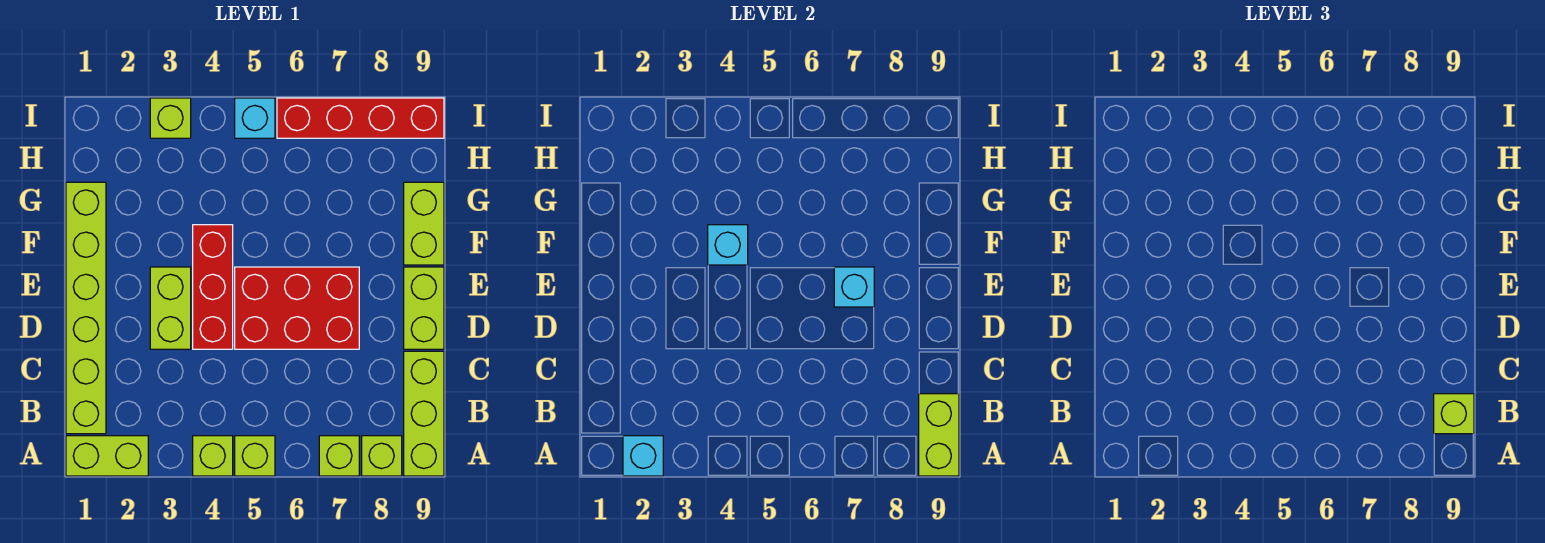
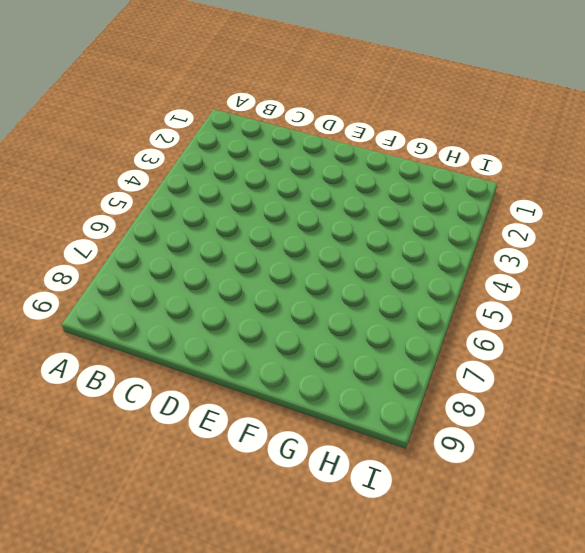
none -> lime brick A1:A2 level 1
none -> lime brick A4 level 1
none -> lime brick A5 level 1

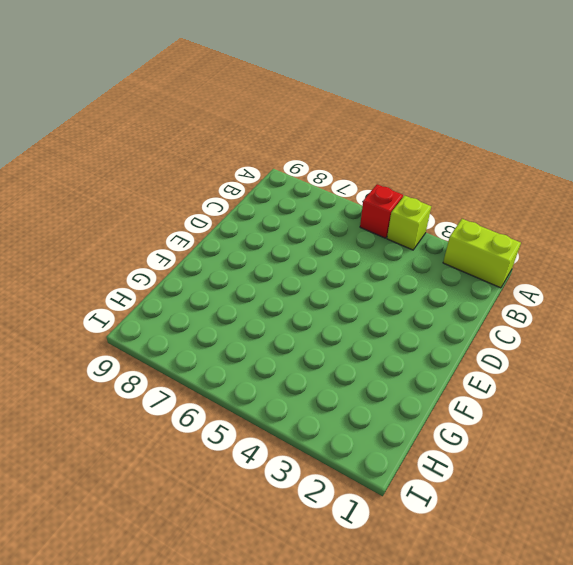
red brick A5 level 1 -> lime brick A5 level 1
none -> lime brick A7 level 1
none -> lime brick A8 level 1
none -> lime brick A9:C9 level 1

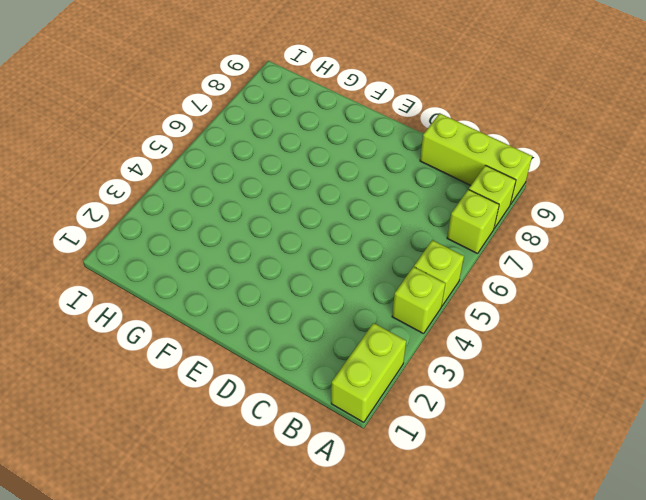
none -> lime brick B1:G1 level 1
none -> lime brick D3:E3 level 1
none -> red brick D4:F4 level 1

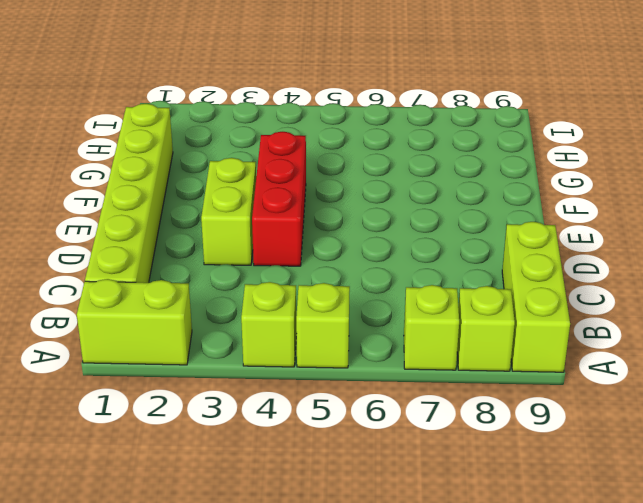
none -> red brick D5:E7 level 1
none -> lime brick D9:E9 level 1
none -> lime brick F9:G9 level 1

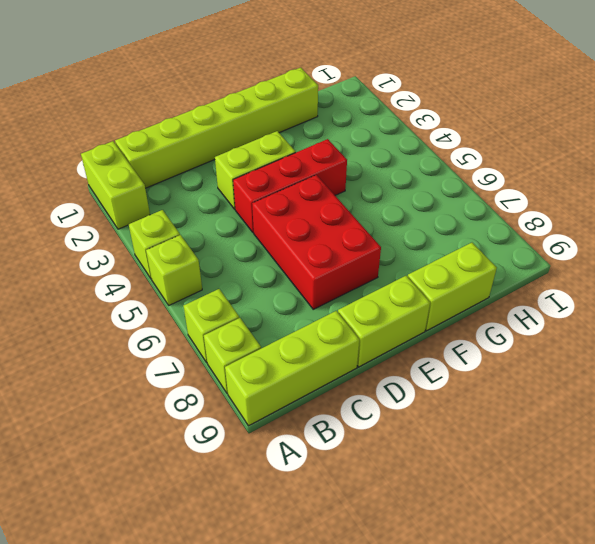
none -> lime brick I3 level 1
none -> cyan brick I5 level 1
none -> red brick I6:I9 level 1

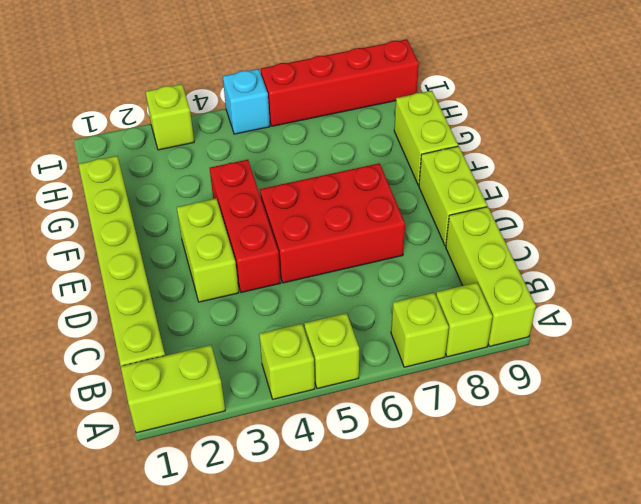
none -> cyan brick A2 level 2
none -> lime brick A9:B9 level 2
none -> cyan brick E7 level 2

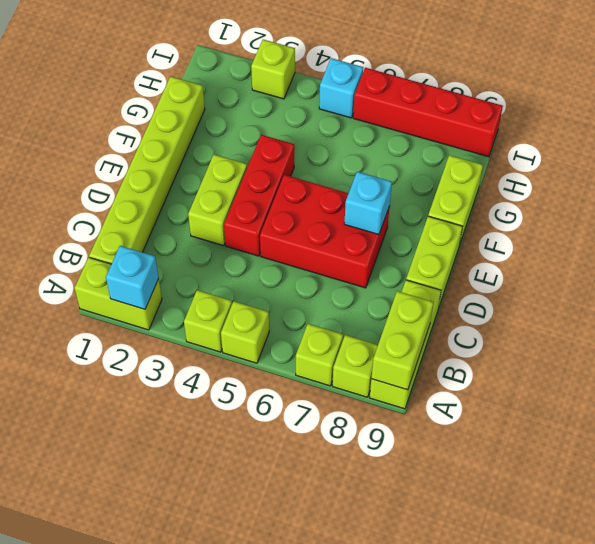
none -> cyan brick F4 level 2
none -> lime brick B9 level 3

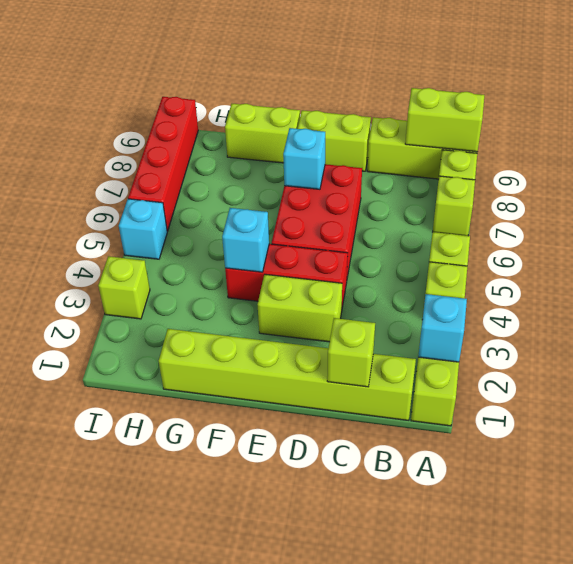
lime brick C1 level 2 -> lime brick B9 level 3

